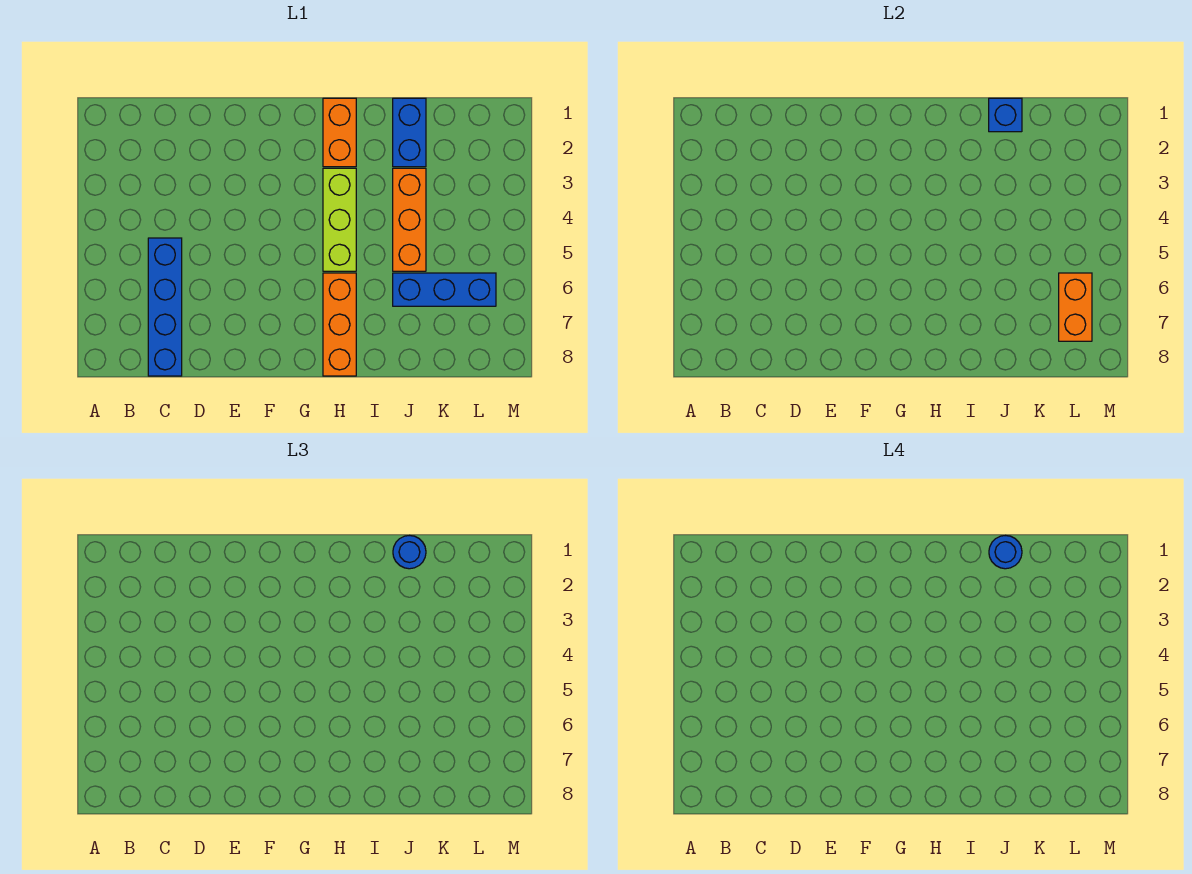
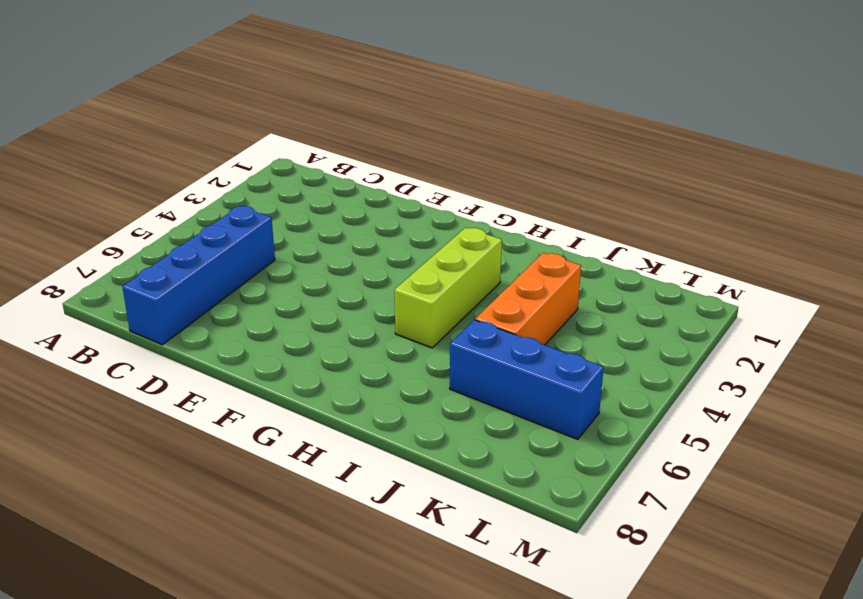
none -> orange brick H1:H2 level 1
none -> orange brick H6:H8 level 1

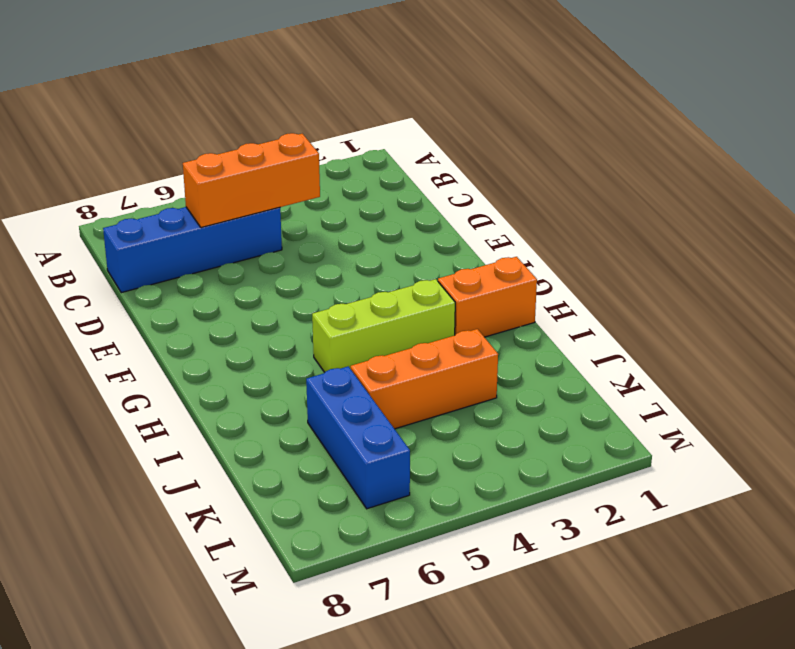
orange brick C4:C6 level 2 -> orange brick H6:H8 level 1
none -> blue brick J1:J2 level 1
none -> blue brick J1 level 2

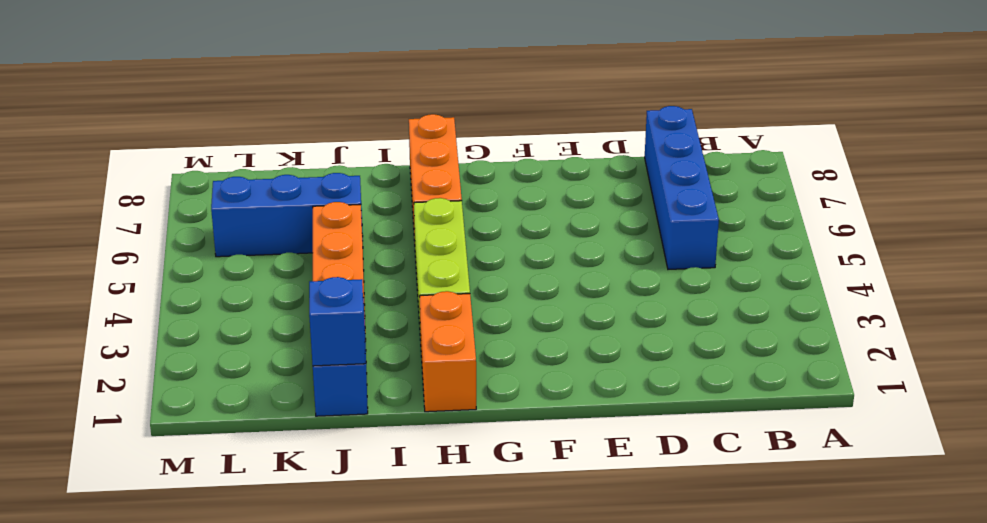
none -> orange brick L6:L7 level 2
none -> blue round brick J1 level 3

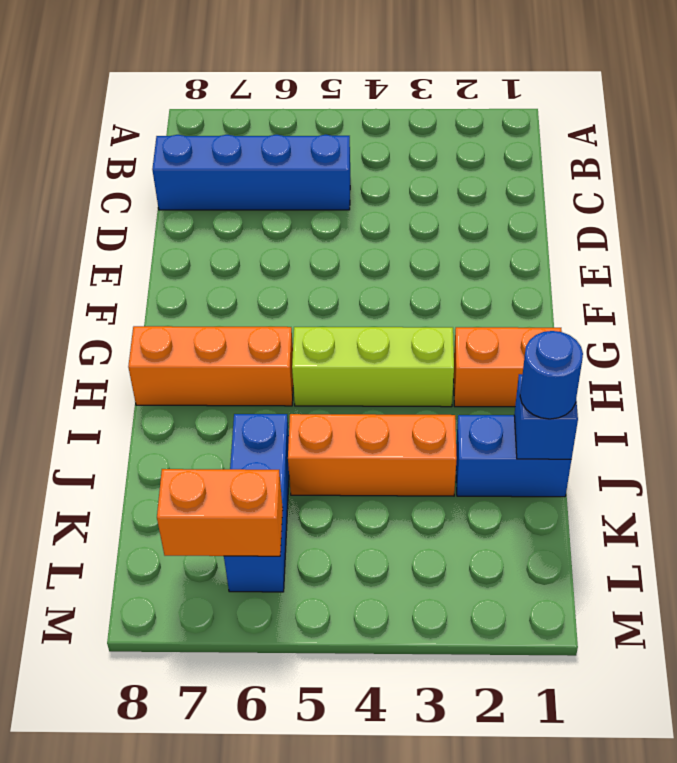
none -> blue round brick J1 level 4

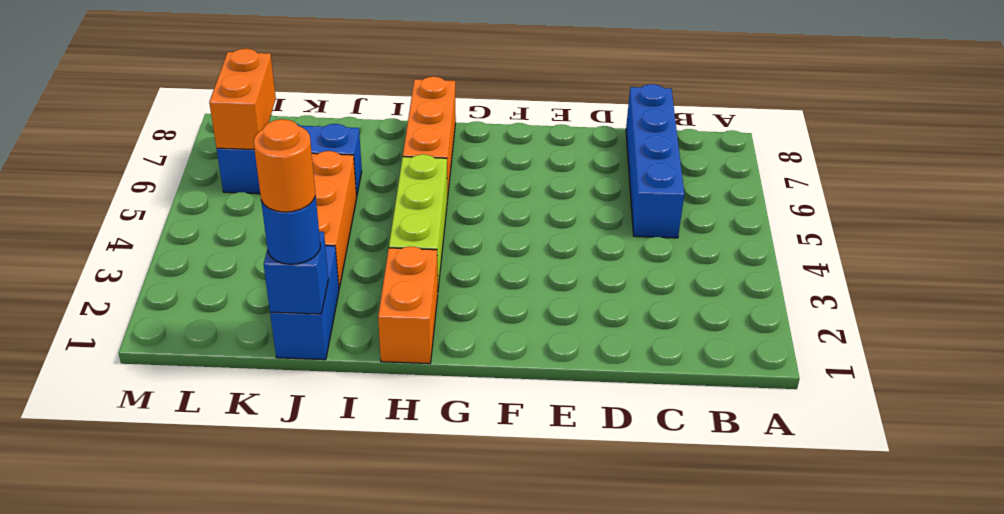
orange round brick J1 level 4 -> blue round brick J1 level 4

